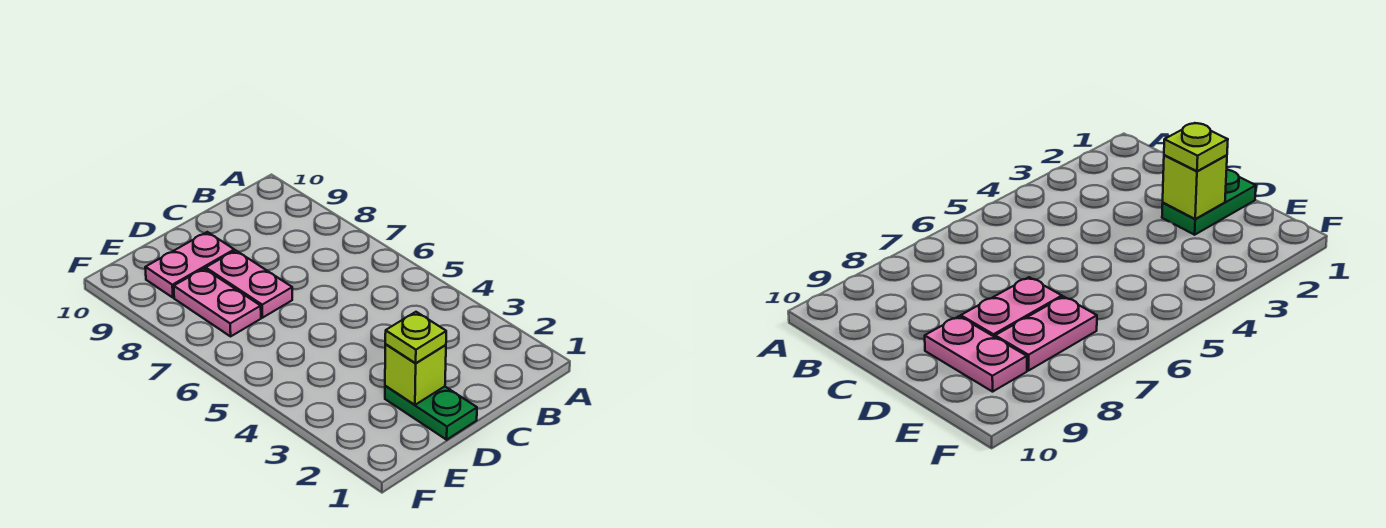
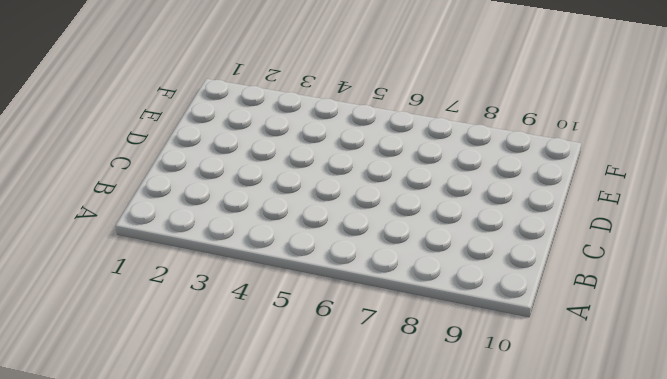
none -> green plate D1:D2 level 1
none -> pink plate D7:D8 level 1

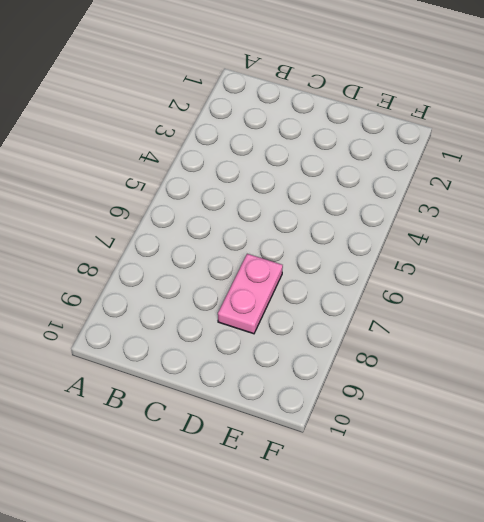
none -> green plate D1:D2 level 1
none -> pink plate D9:E9 level 1

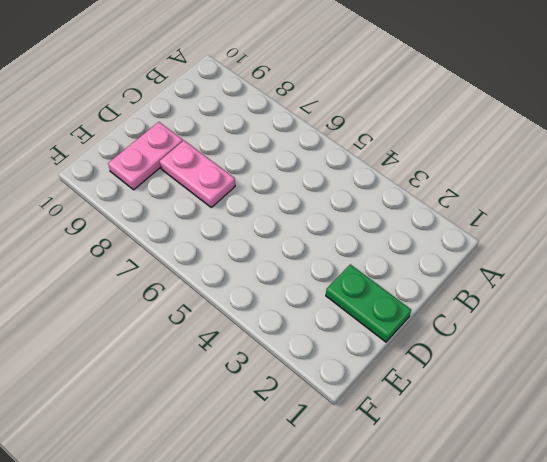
none -> pink plate E7:E8 level 1
none -> lime brick D2 level 2

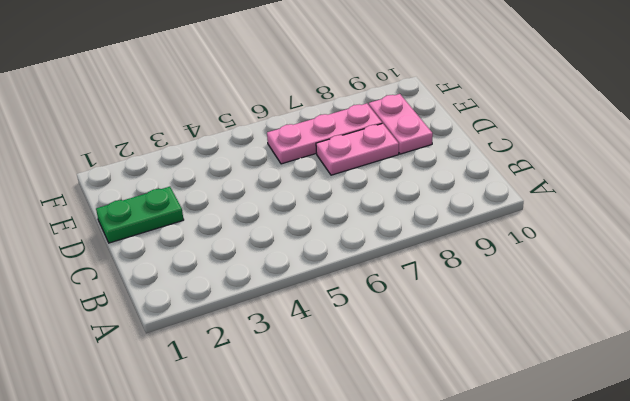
pink plate E6:E8 level 1 -> pink plate E7:E8 level 1
none -> lime brick D2 level 2
none -> lime plate D2 level 3

